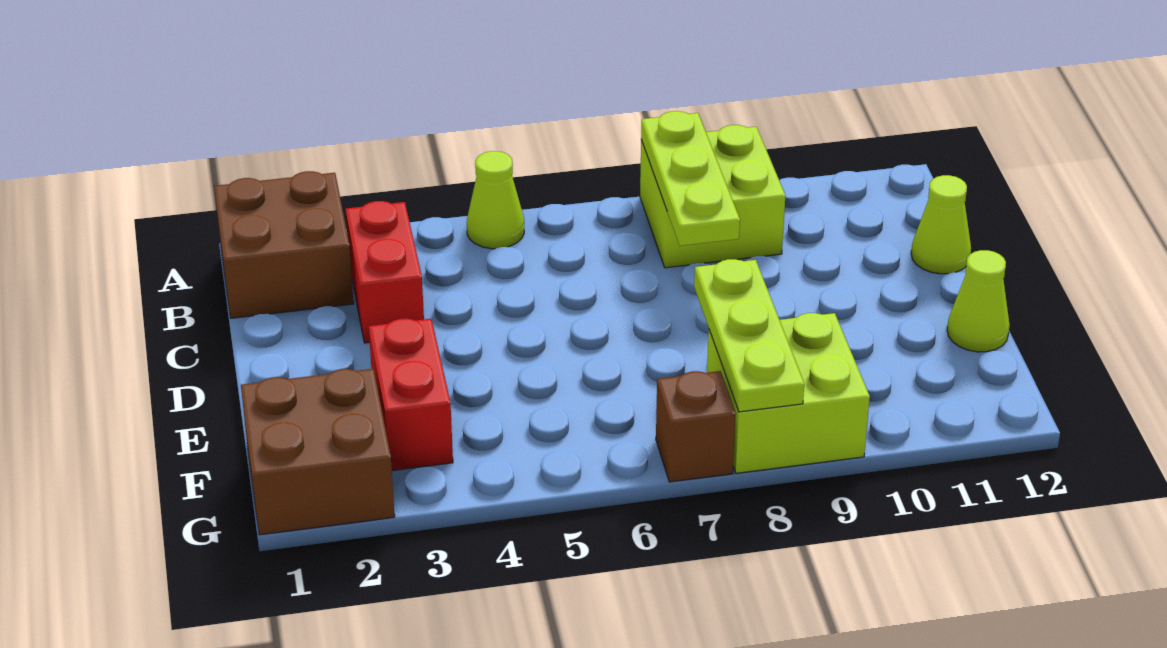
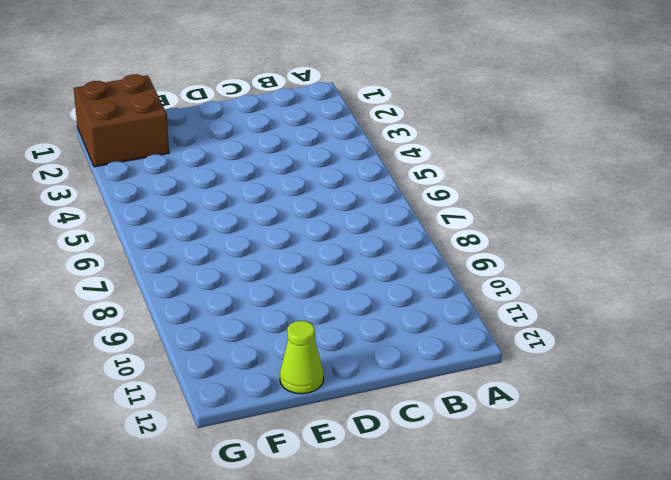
none -> brown brick A1:B2 level 1
none -> lime cone A5 level 1
none -> lime brick A8:B9 level 1

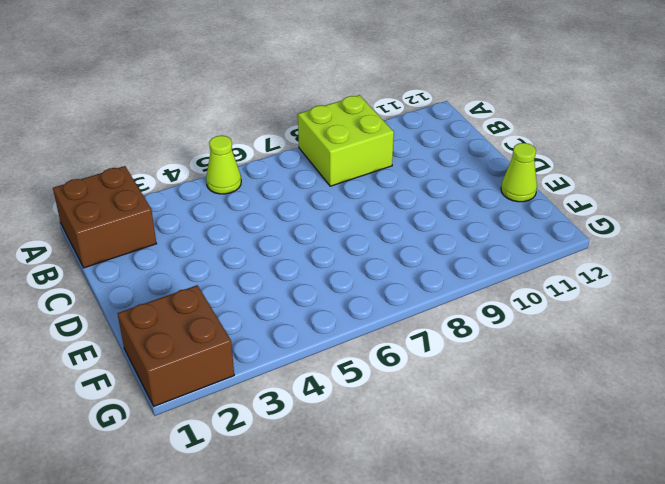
none -> red brick B3:C3 level 1
none -> lime cone C12 level 1
none -> red brick E3:F3 level 1

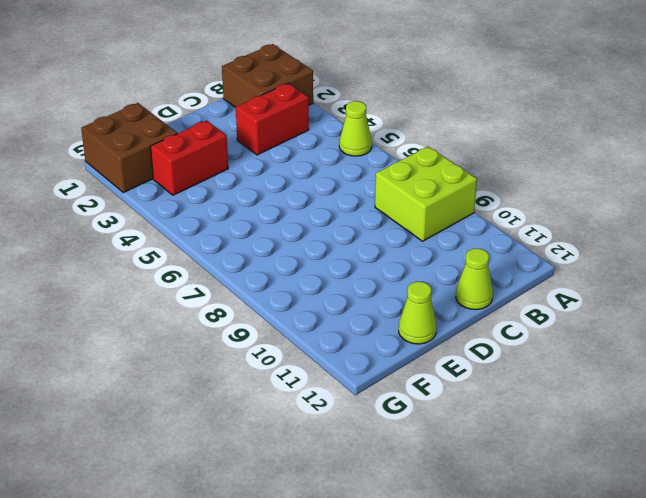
none -> lime brick F8:G9 level 1
none -> brown brick G7 level 1
none -> lime plate A8:C8 level 2

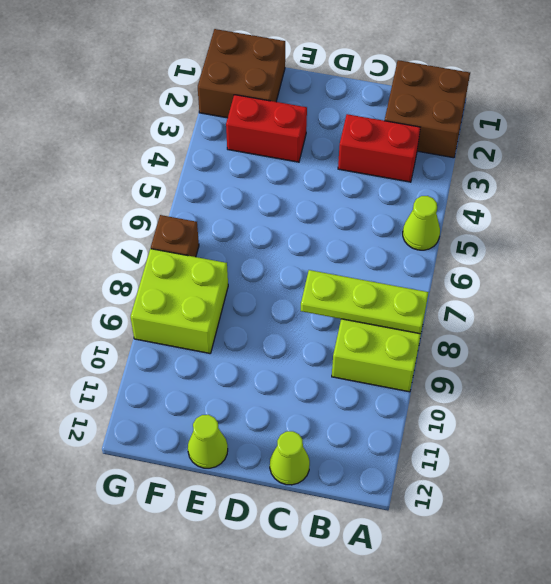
none -> lime plate E8:G8 level 2

